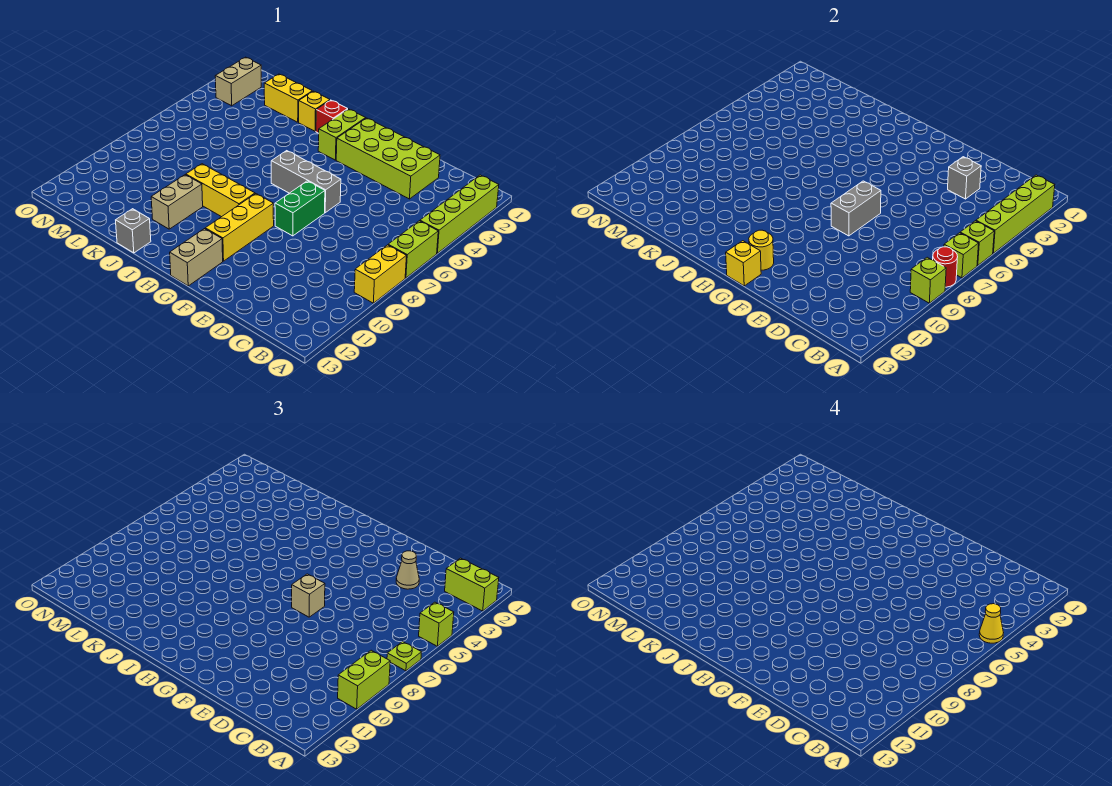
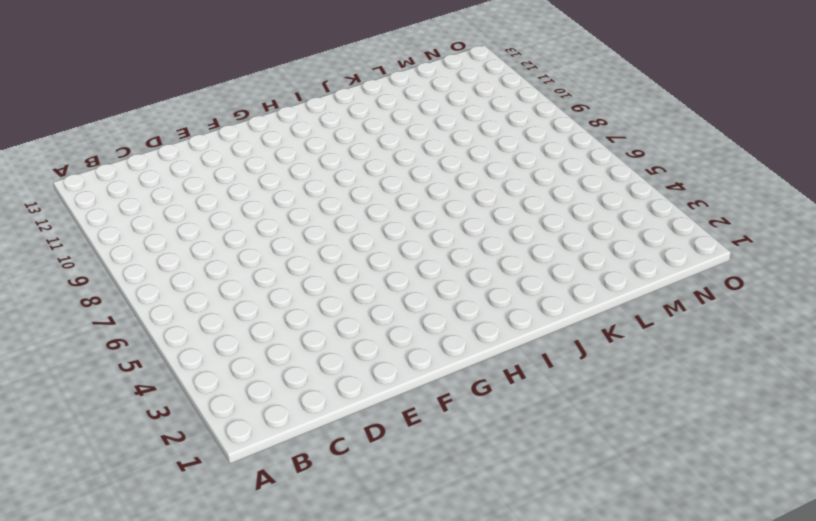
none -> lime brick A2:A5 level 1
none -> lime brick A6:A7 level 1
none -> yellow brick A8:A9 level 1
none -> lime brick D2:G3 level 1

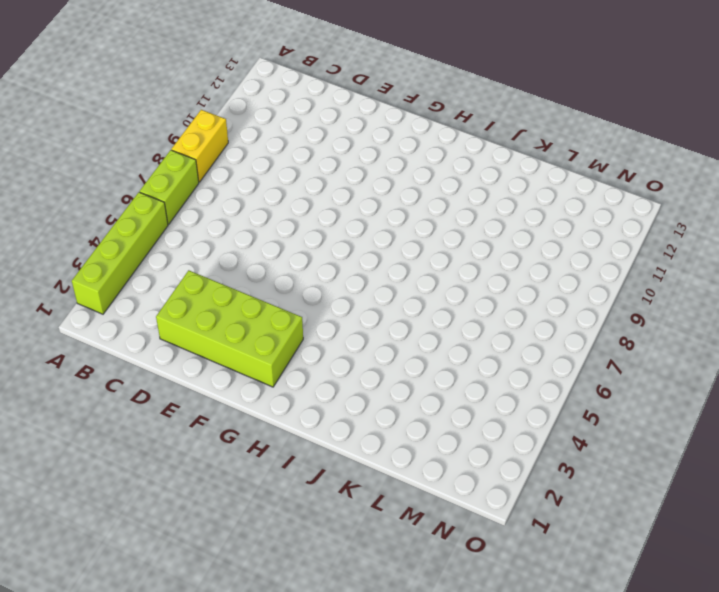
none -> grey brick F6:H6 level 1
none -> green brick F7:F8 level 1
none -> yellow brick G9:G11 level 1
none -> tan brick G12:G13 level 1

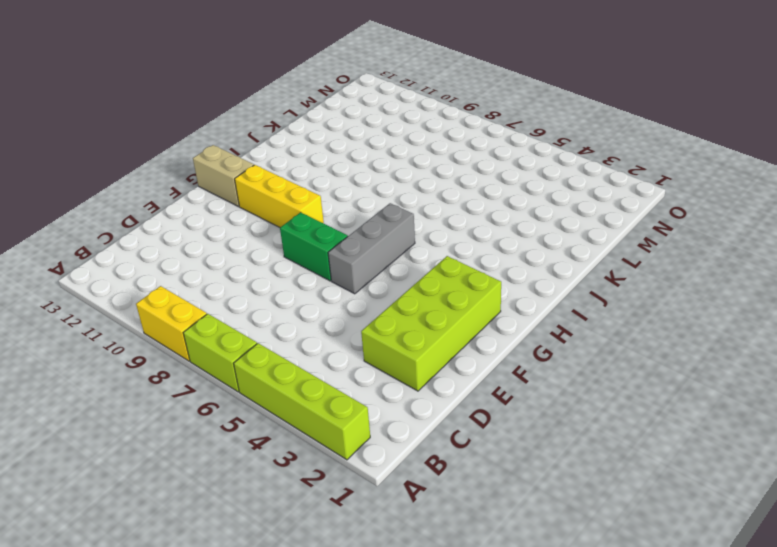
none -> lime brick H2:H3 level 1
none -> yellow brick H9:J9 level 1
none -> red brick I2 level 1
none -> yellow brick J2 level 1

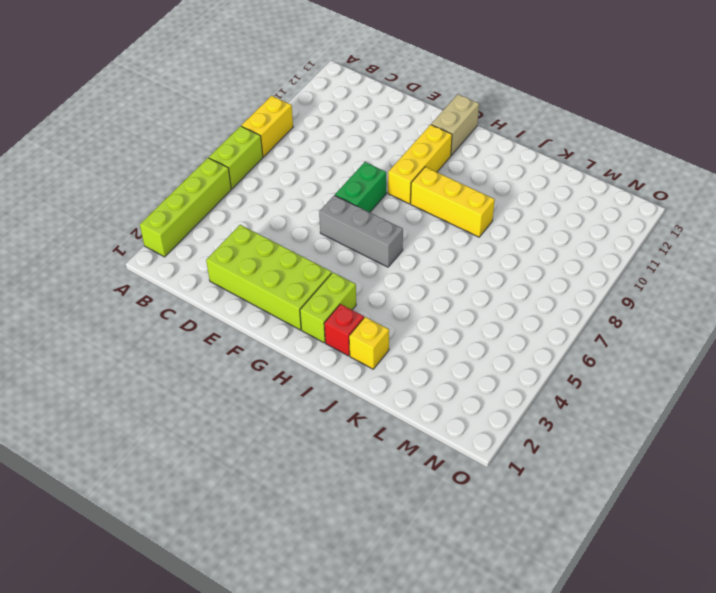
none -> tan brick J10:J11 level 1
none -> grey brick J13 level 1
none -> yellow brick K2:L2 level 1
none -> tan brick N2:N3 level 1

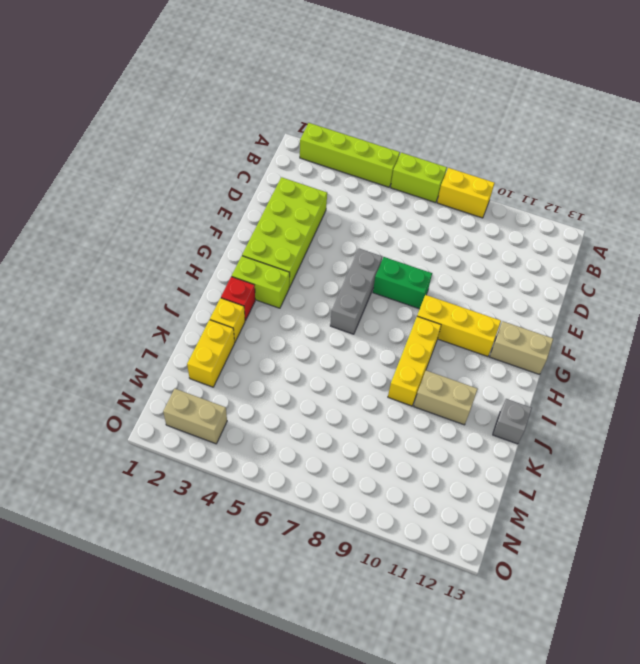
none -> lime brick A2:A5 level 2
none -> lime brick A6 level 2
none -> lime brick A7 level 2
none -> red round brick A8 level 2

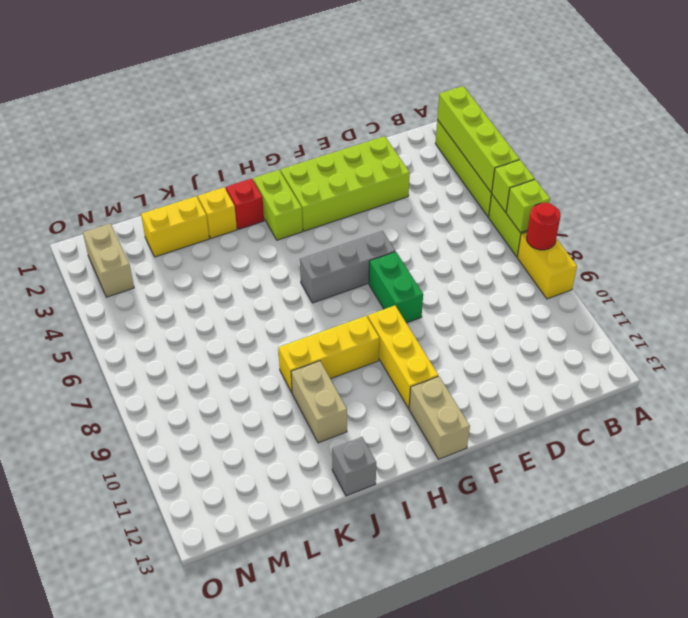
none -> lime brick A9 level 2
none -> grey brick D3 level 2
none -> grey brick F7:F8 level 2
none -> yellow round brick G12 level 2

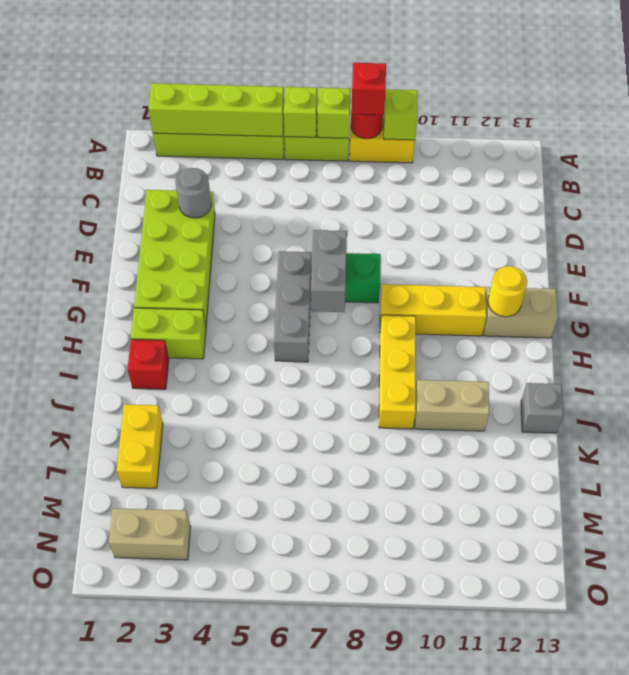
red brick A8 level 3 -> none
grey round brick D3 level 2 -> grey brick D3 level 2
grey brick F7:G7 level 2 -> grey brick F7:F8 level 2
none -> yellow brick J2 level 1
none -> yellow brick G13 level 2
none -> lime brick A2:B2 level 3
none -> lime brick A5 level 3

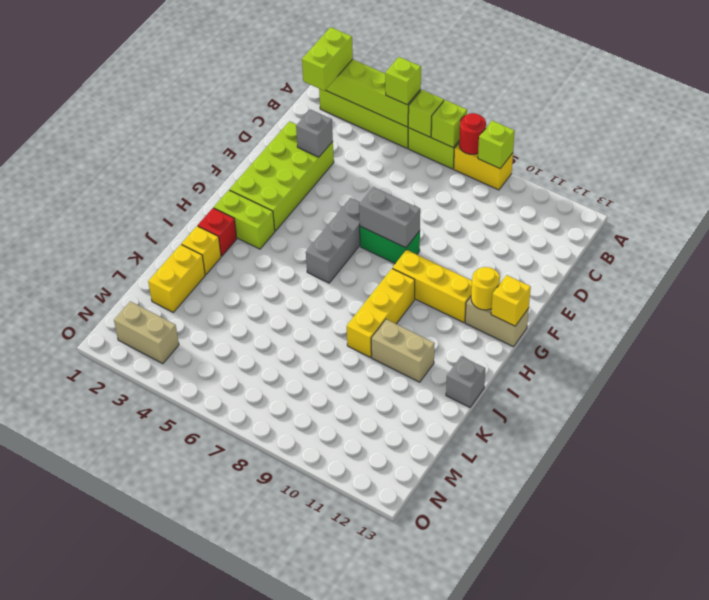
none -> lime plate A7 level 3
none -> lime brick A9:A10 level 3
none -> tan cone D3 level 3
none -> tan brick F7 level 3

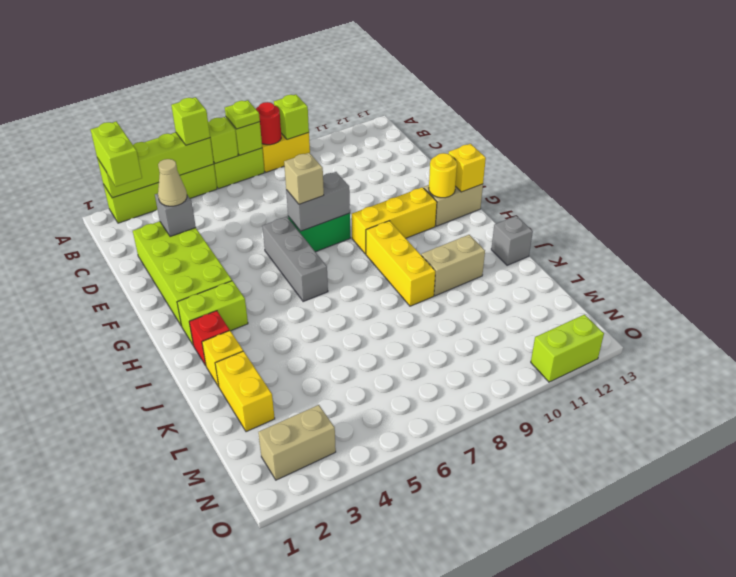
lime brick O11:O12 level 1 -> lime brick A9:A10 level 3
none -> yellow cone A5 level 4

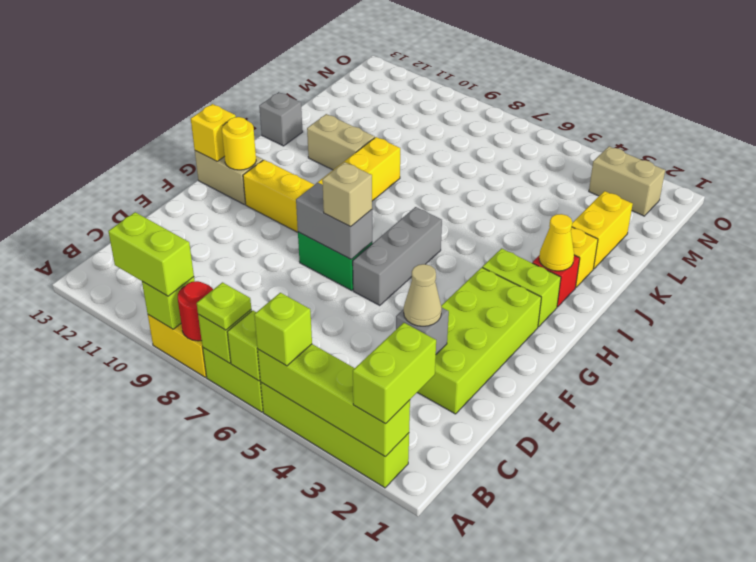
yellow cone I2 level 2 -> yellow cone A5 level 4

